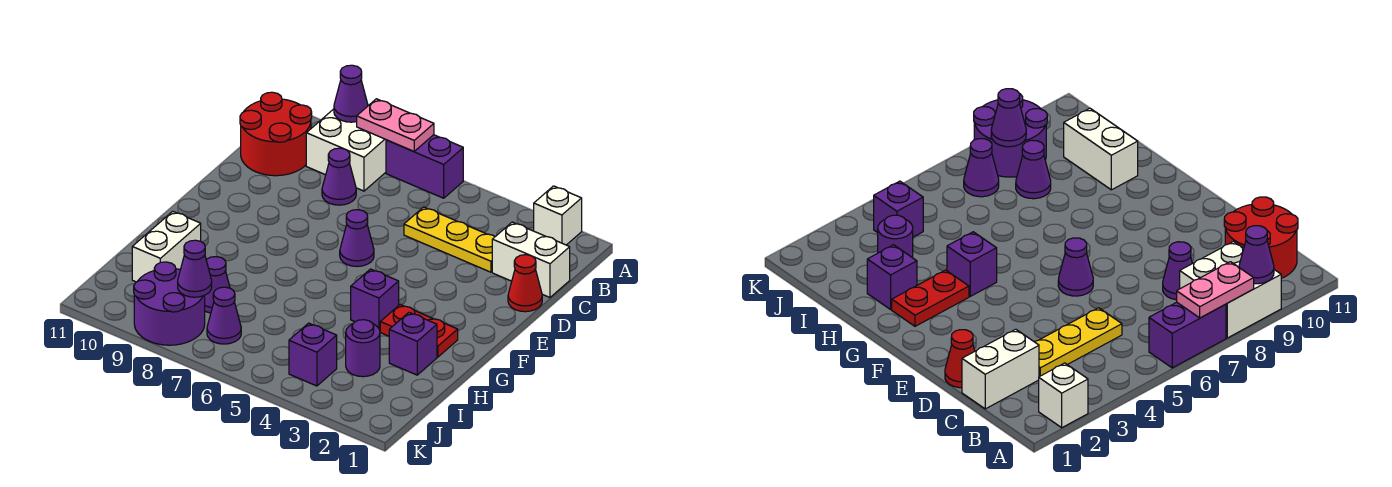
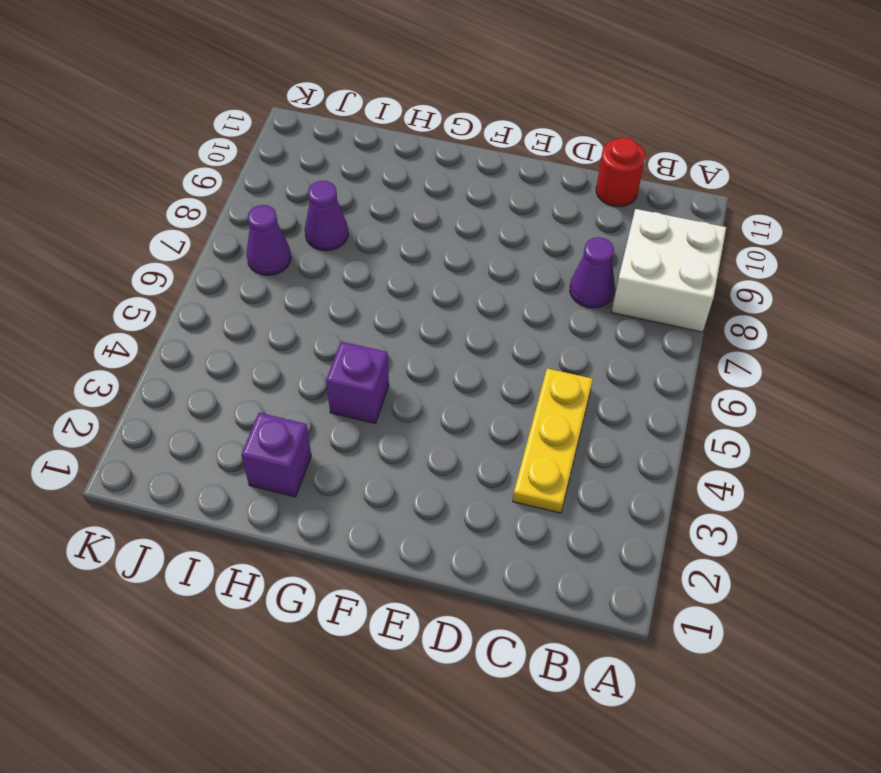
red round brick C11 level 1 -> red round brick B10:C11 level 1
none -> white brick A2 level 1
none -> purple brick A6:A7 level 1
none -> white brick C1:C2 level 1

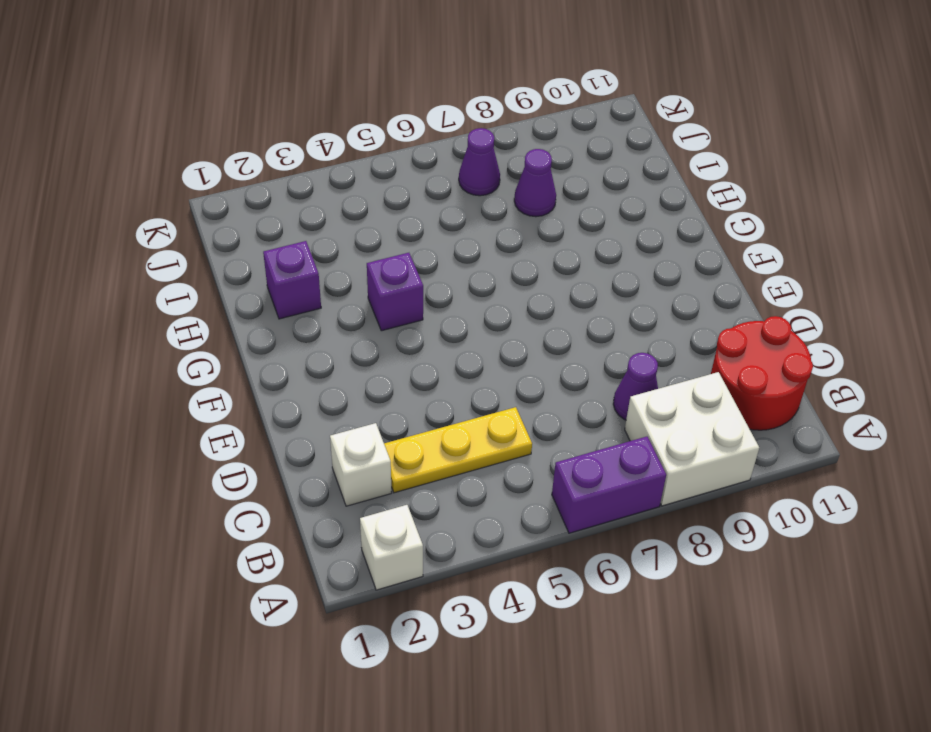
white brick C2 level 1 -> white brick C1:C2 level 1
none -> red cone D1 level 1
none -> purple cone E6 level 1
none -> red plate G2:G3 level 1

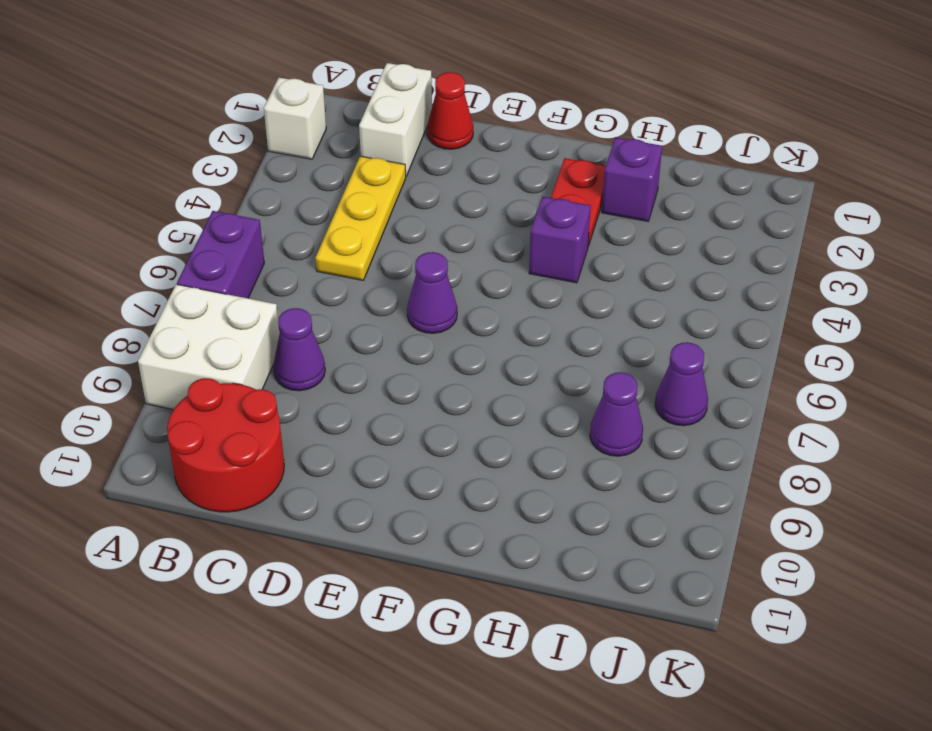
none -> white brick H10:I10 level 1
none -> purple round brick I3 level 1
none -> purple brick J4 level 1

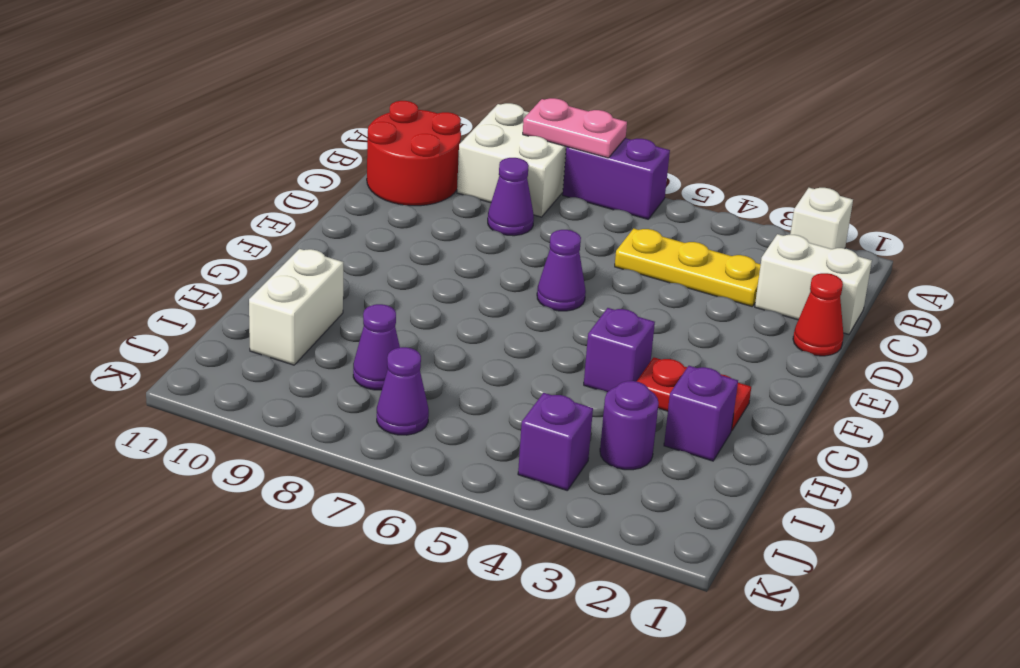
none -> purple round brick J8:K9 level 1
none -> purple cone A9 level 2
none -> purple cone J8 level 2

